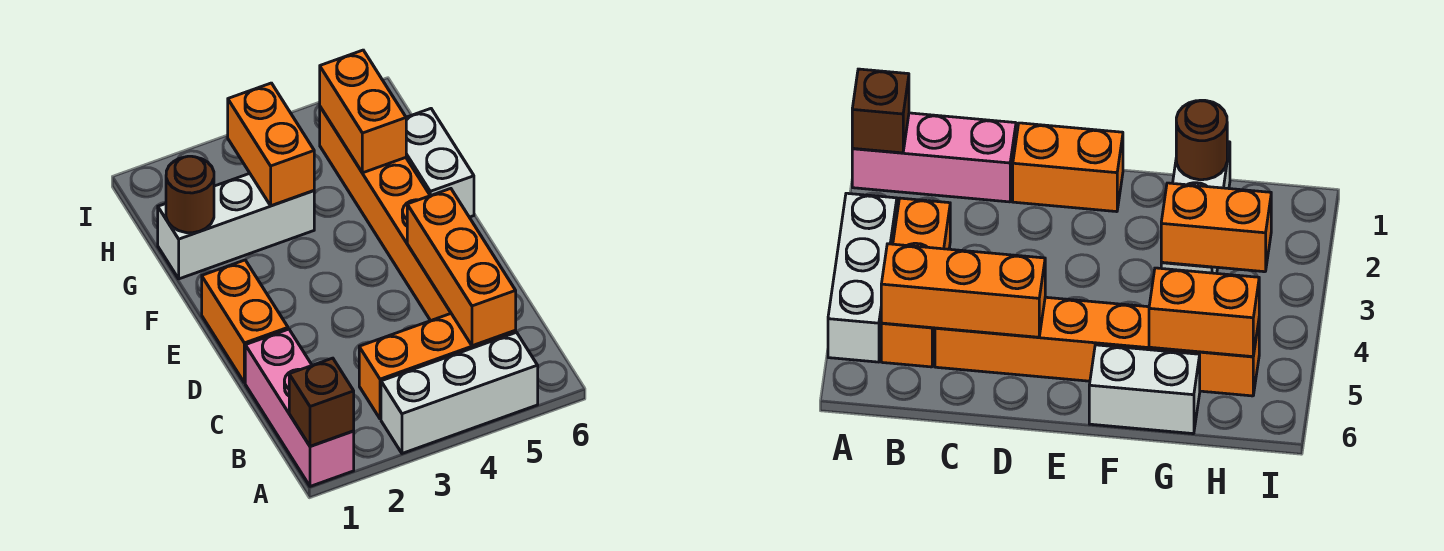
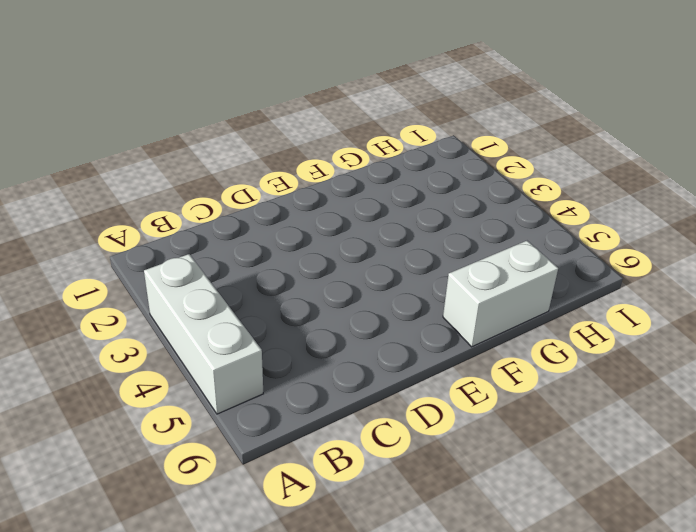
none -> pink brick A1:C1 level 1
none -> orange brick B3:B5 level 1
none -> orange brick C5:H5 level 1

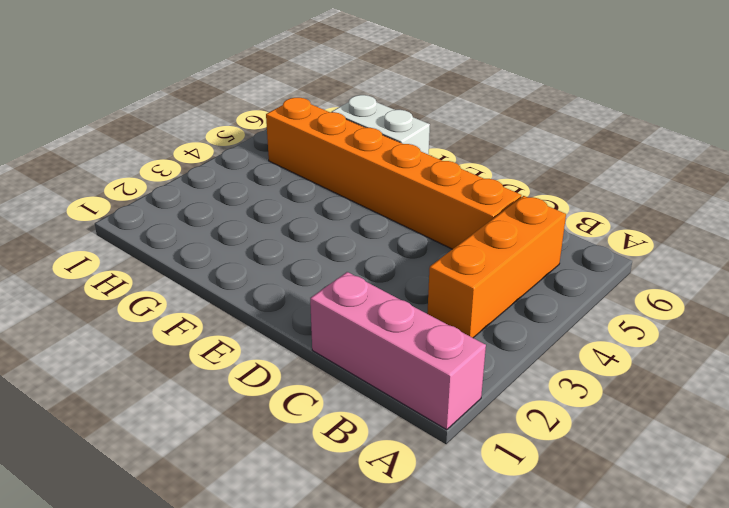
none -> white brick A3:A5 level 1
none -> orange brick D1:E1 level 1
none -> white brick G1:G3 level 1

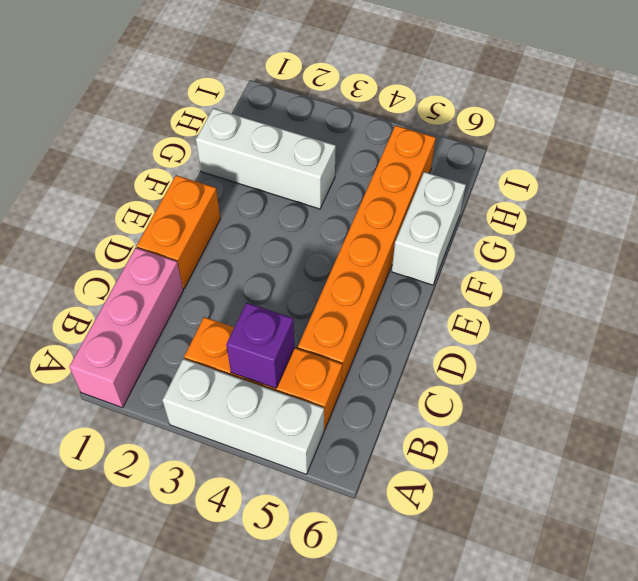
purple brick B4 level 2 -> none
none -> brown brick A1 level 2
none -> orange brick B5:D5 level 2
none -> brown round brick G1 level 2

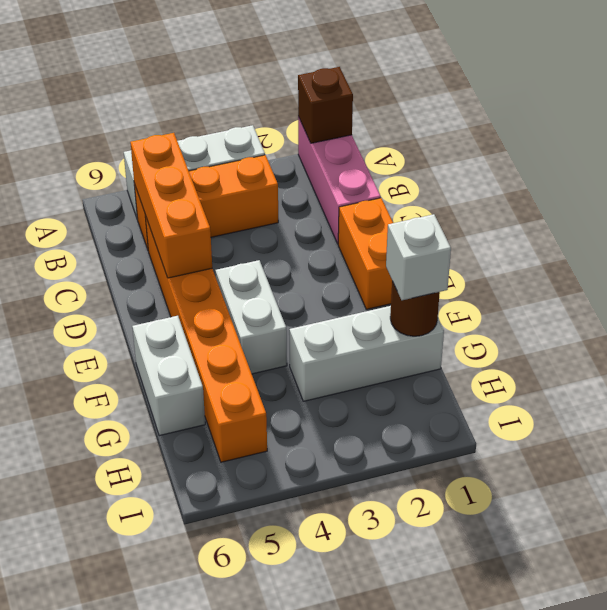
white brick E4:F4 level 1 -> none
white brick G1 level 3 -> none
none -> orange brick G3:H3 level 2
none -> orange brick G5:H5 level 2

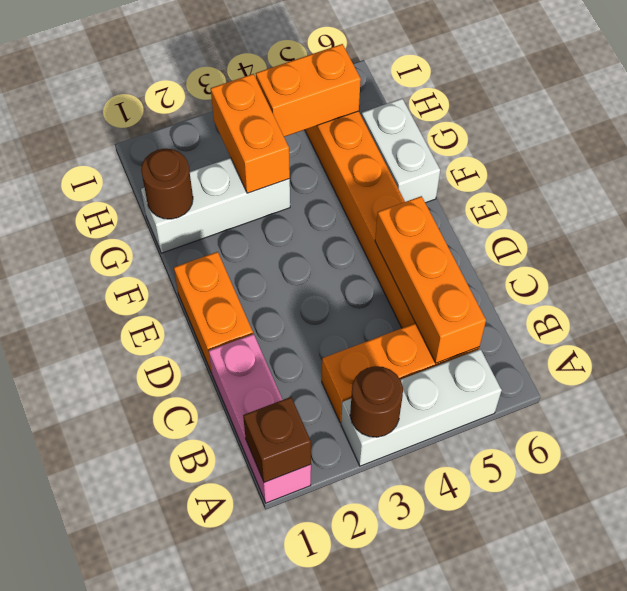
brown round brick A3 level 2 -> none
orange brick H4:H5 level 2 -> orange brick G5:H5 level 2

